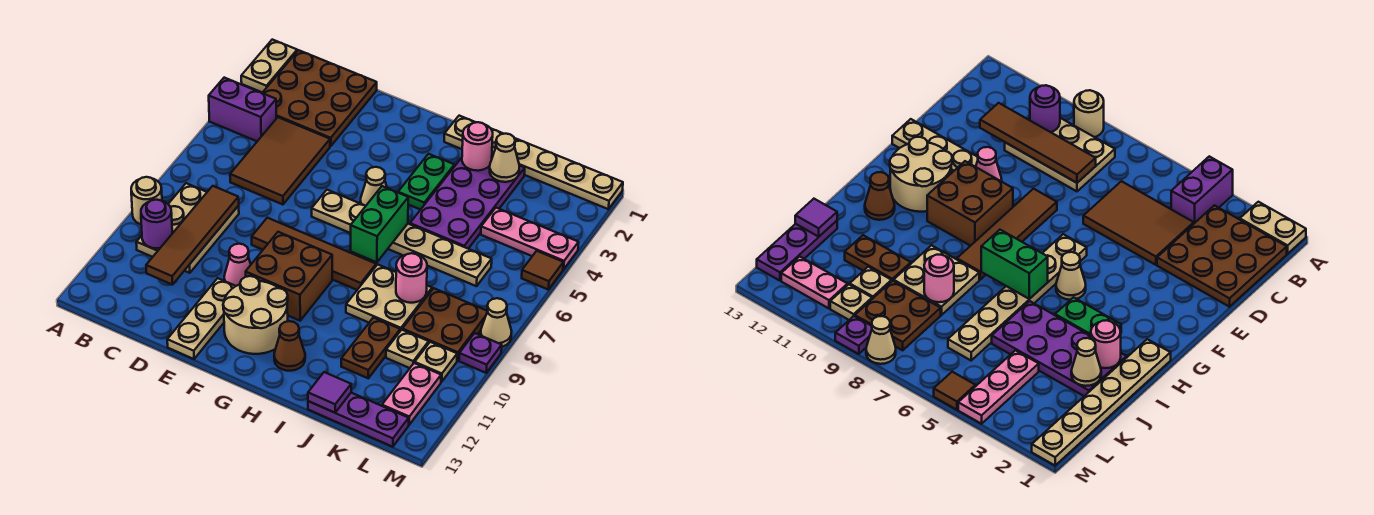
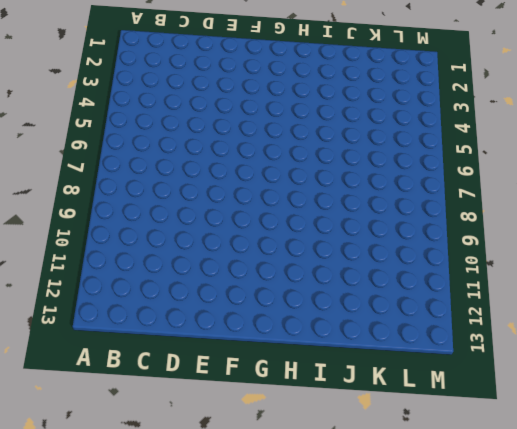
none -> tan plate A1:A2 level 1
none -> purple brick A4:B4 level 1
none -> tan round brick A9 level 1
none -> brown plate B1:D3 level 1

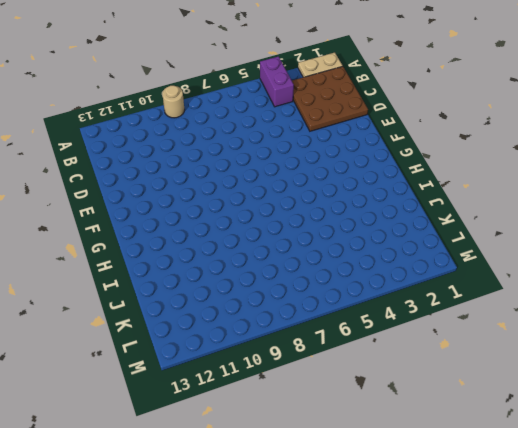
none -> tan plate B8:C10 level 1
none -> brown tile C4:D6 level 1
none -> brown tile E8:H8 level 1
none -> pink cone E10 level 1

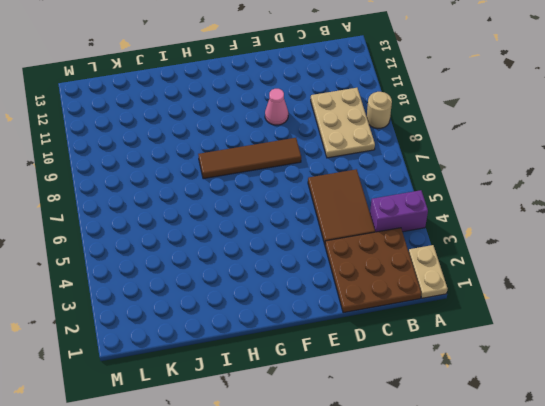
none -> tan plate E11:E13 level 1
none -> tan plate F6:K6 level 1
none -> brown brick F9:G10 level 1
none -> tan round brick F11:G12 level 1

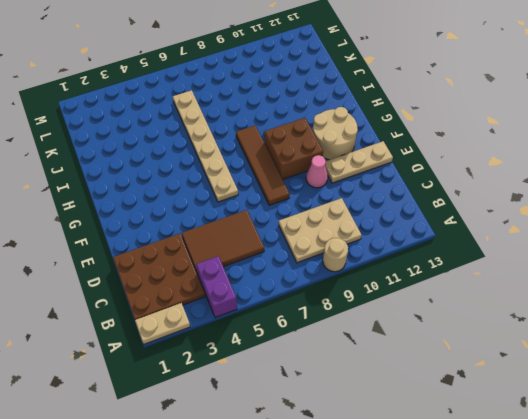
none -> tan cone G5 level 1
none -> tan plate H1:M1 level 1
none -> green plate H3:H4 level 1
none -> brown cone H12 level 1

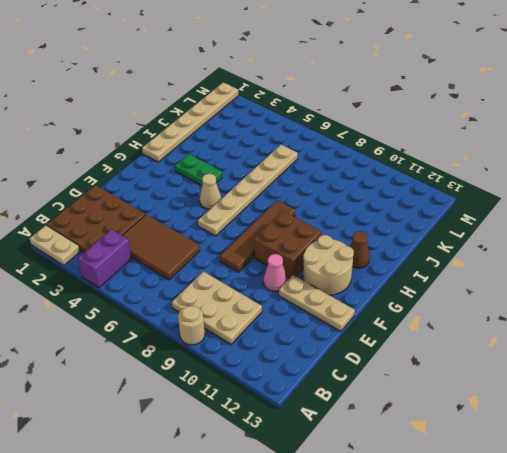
none -> purple plate I2:J5 level 1
none -> tan plate I8:J9 level 1
none -> brown plate J10:J11 level 1
none -> purple plate J13:L13 level 1

